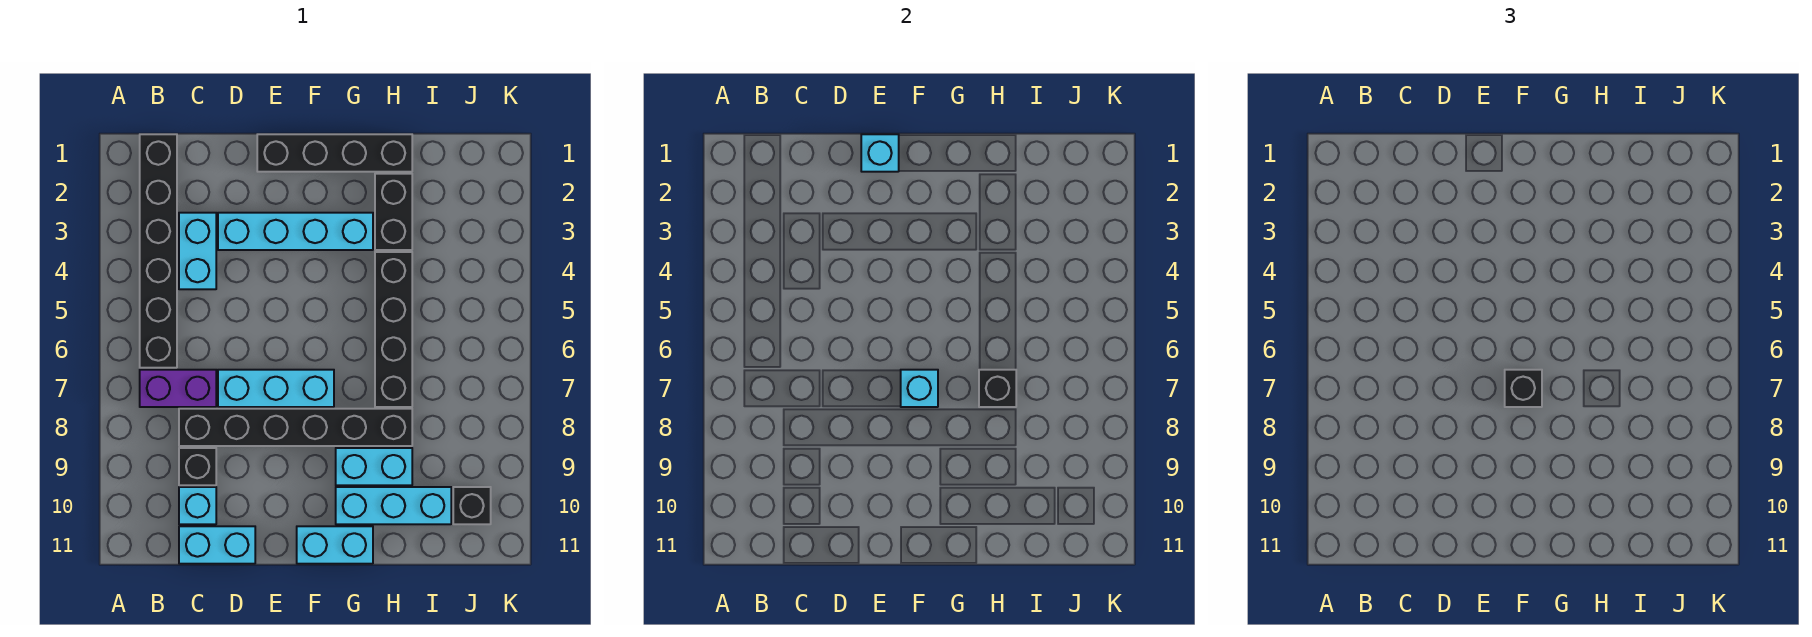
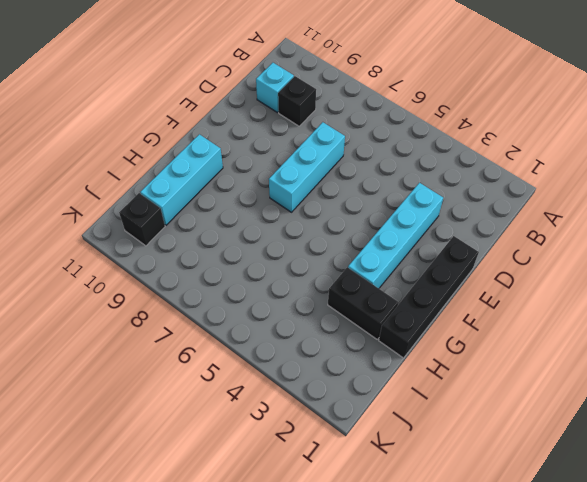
none -> black brick B1:B6 level 1
none -> purple brick B7:C7 level 1
none -> cyan brick C3:C4 level 1

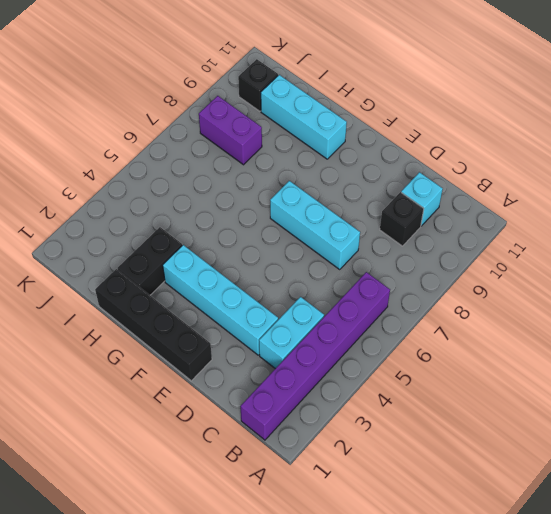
purple brick B1:B6 level 1 -> black brick B1:B6 level 1
purple brick I8:J8 level 1 -> purple brick B7:C7 level 1
none -> black brick C8:H8 level 1
none -> cyan brick C11:D11 level 1
none -> cyan brick F11:G11 level 1

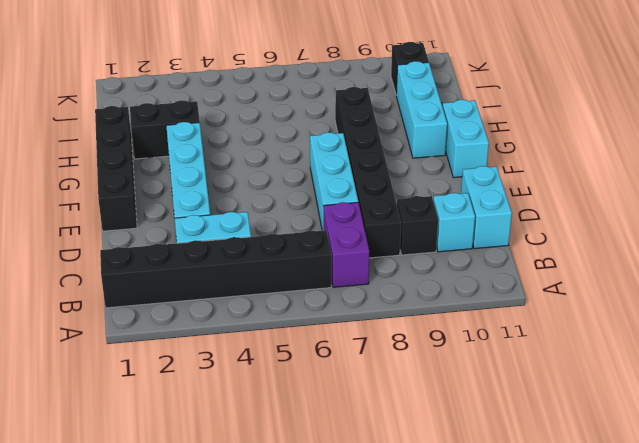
none -> cyan brick G9:H9 level 1
none -> black brick H4:H7 level 1
none -> cyan brick E1 level 2

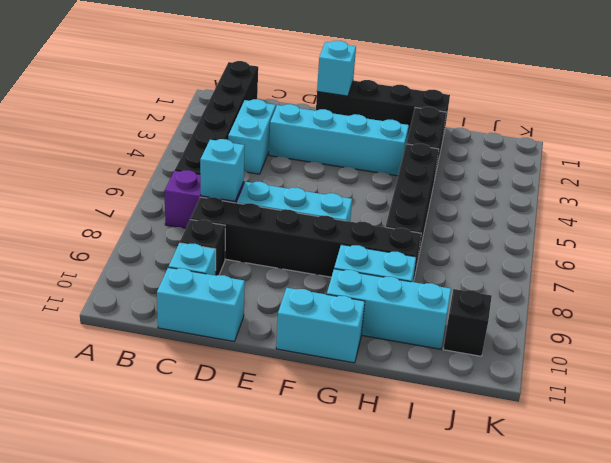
cyan brick C7 level 2 -> cyan brick F7 level 2
none -> black brick H7 level 2
none -> black brick F7 level 3

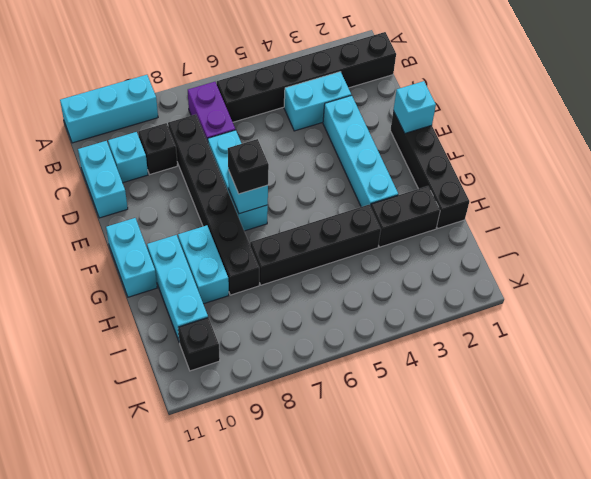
cyan brick A9:A11 level 1 -> none
none -> black brick H7 level 2

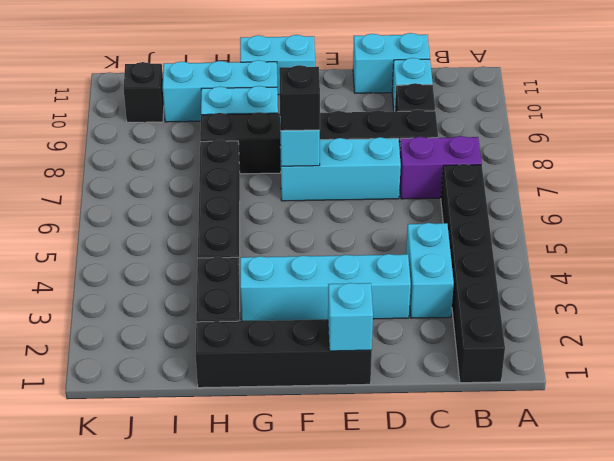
none -> black brick H7 level 2

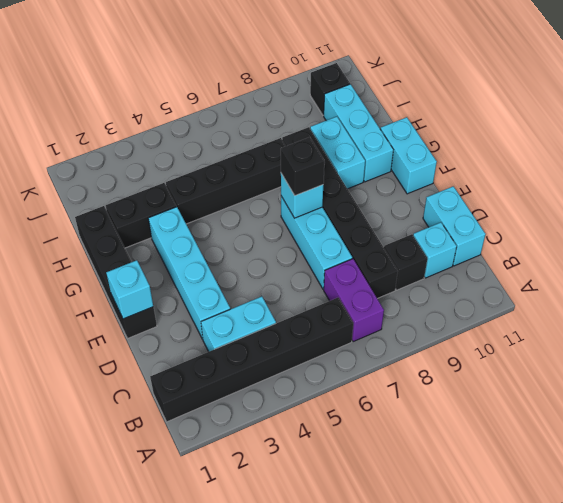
none -> black brick H7 level 2

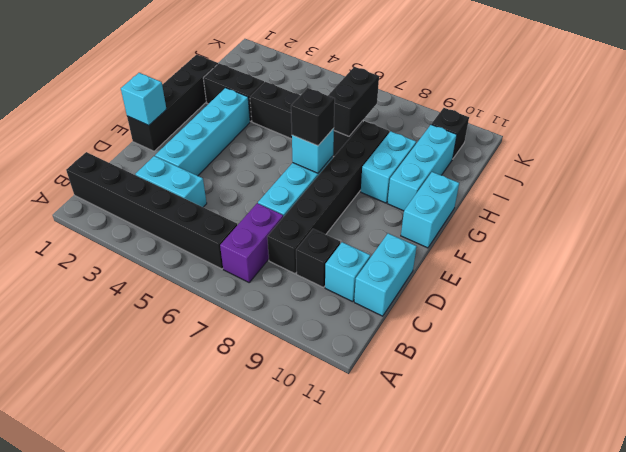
black brick H7:I7 level 2 -> black brick H7 level 2

